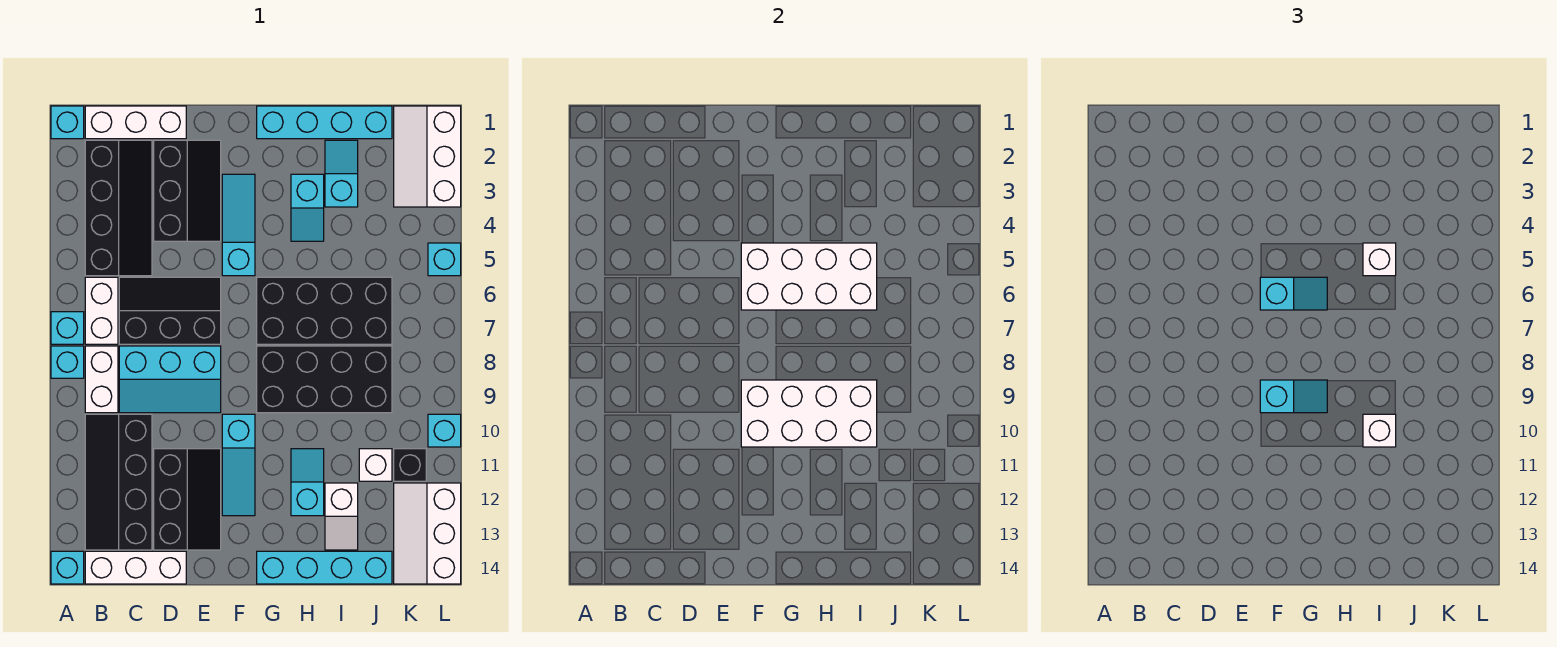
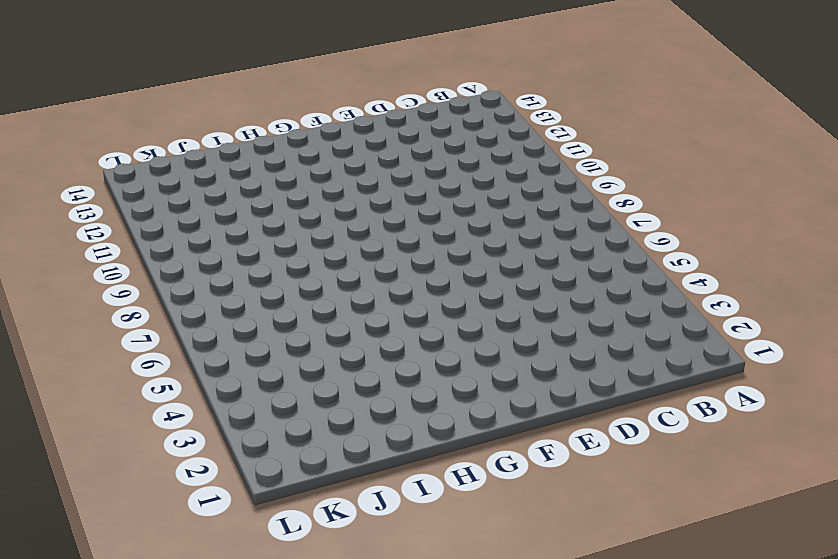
none -> cyan brick A1 level 1
none -> cyan brick A7 level 1
none -> cyan brick A8 level 1
none -> cyan brick A14 level 1

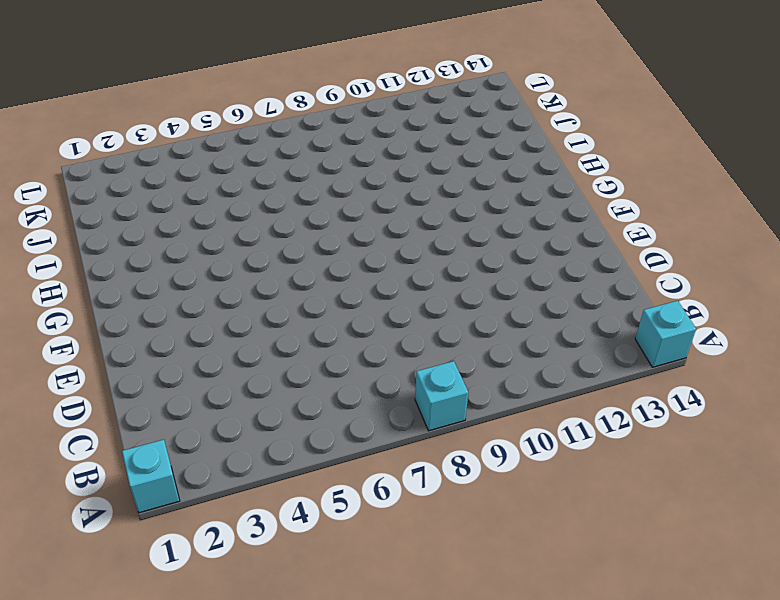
none -> cyan brick A7 level 1
none -> white brick B1:D1 level 1
none -> black slope B2:C5 level 1 top B
none -> white brick B6:B7 level 1

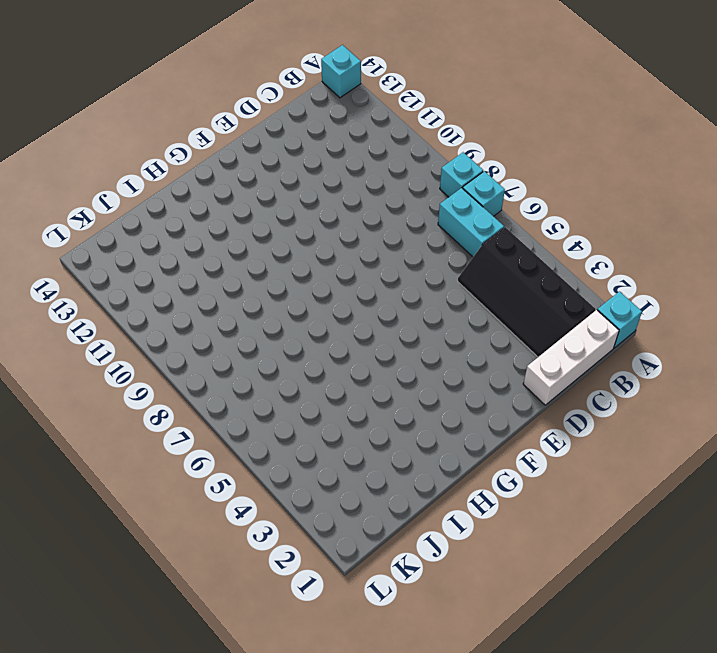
cyan brick B6:B7 level 1 -> white brick B6:B7 level 1
none -> white brick B8:B9 level 1
none -> black slope B10:C13 level 1 top C
none -> white brick B14:D14 level 1
none -> black slope C6:E7 level 1 top 7

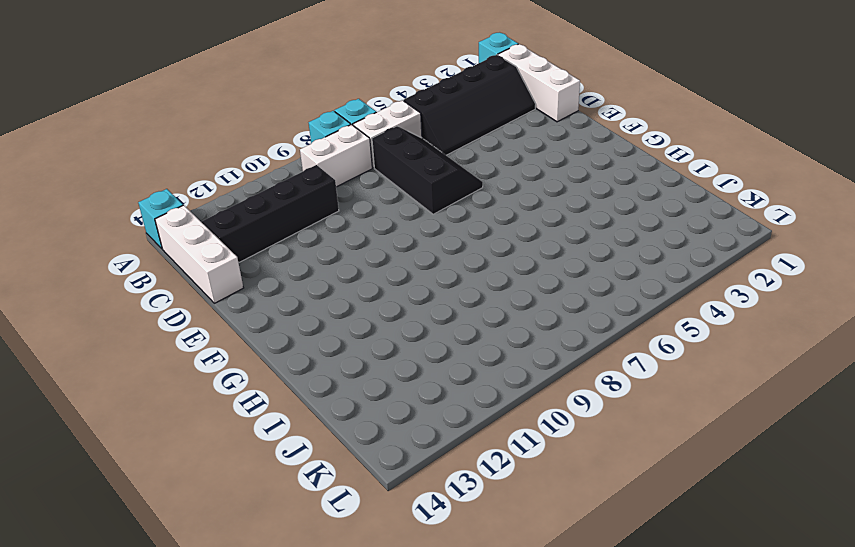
none -> cyan slope C8:E9 level 1 top 8
none -> black slope D2:E4 level 1 top D
none -> black slope D11:E13 level 1 top D
none -> cyan slope F3:F5 level 1 top 5

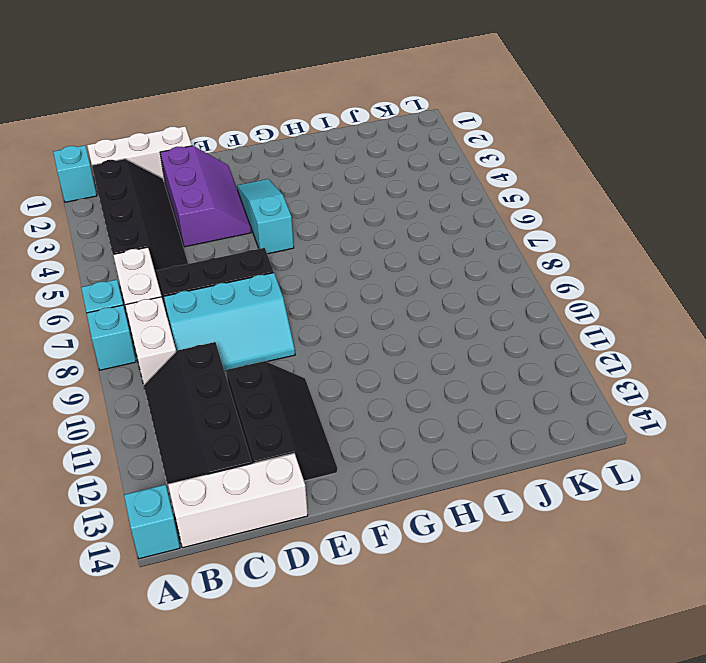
purple slope D2:E4 level 1 top D -> black slope D2:E4 level 1 top D
none -> cyan slope F10:F12 level 1 top 10
none -> cyan brick G1:J1 level 1
none -> black brick G6:J7 level 1
none -> black brick G8:J9 level 1

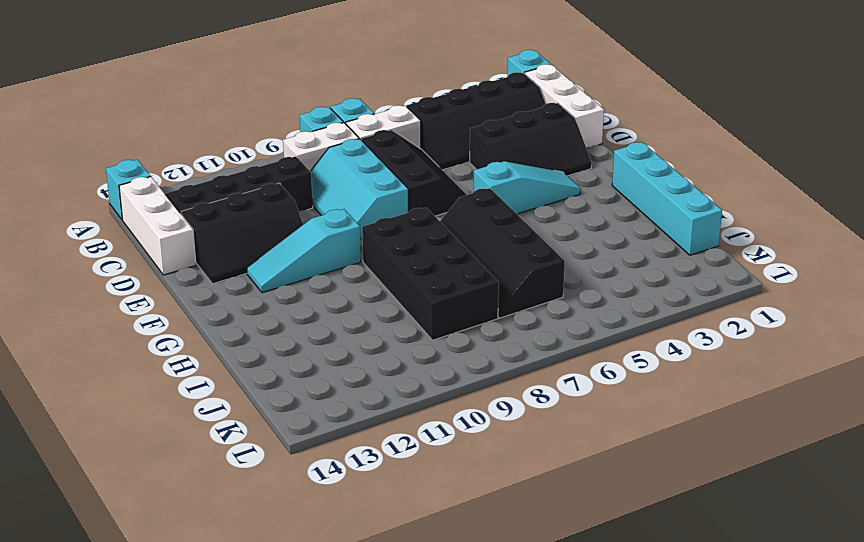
black slope G6:J7 level 1 top 6 -> black brick G6:J7 level 1
none -> cyan brick G14:J14 level 1
none -> cyan slope H3:H4 level 1 top 3
none -> cyan slope H11:H12 level 1 top 12
none -> cyan slope I2:I3 level 1 top 3

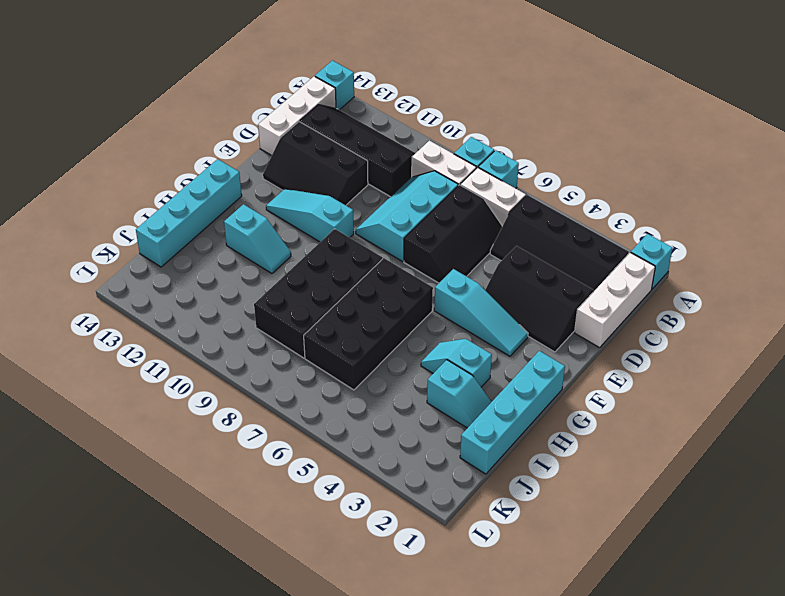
none -> white slope I12:I13 level 1 top 12
none -> white brick J11 level 1
none -> white slope K1:L3 level 1 top L
none -> black brick K11 level 1

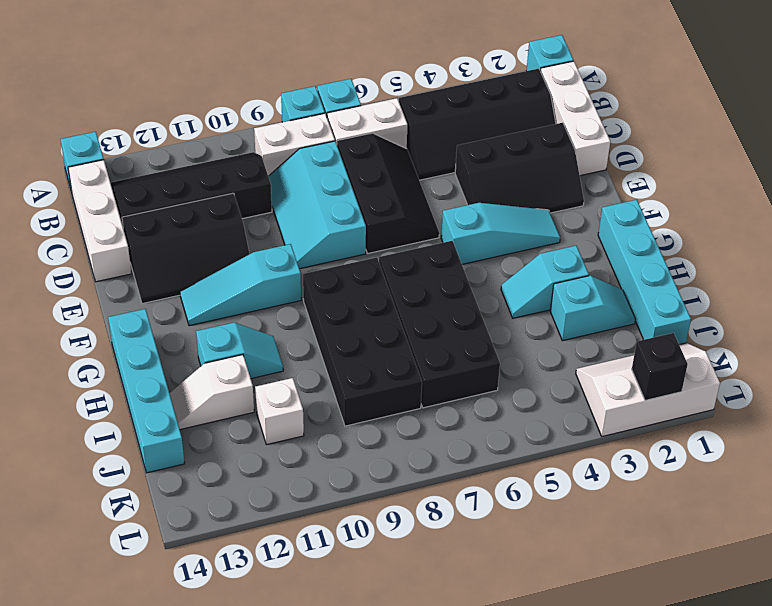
black brick L2 level 2 -> black brick K11 level 1
none -> white slope K12:L14 level 1 top L
none -> cyan brick L5 level 1
none -> cyan brick L10 level 1
none -> white brick F5:I6 level 2

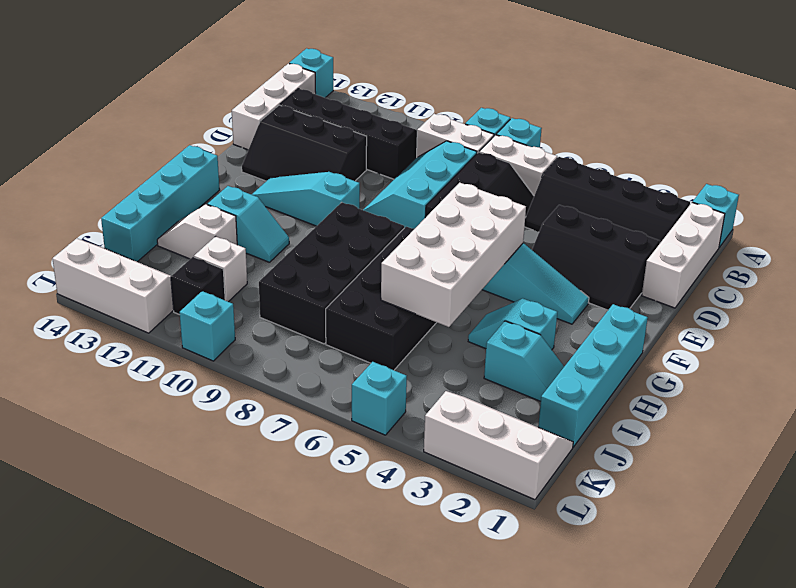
none -> white brick F9:I10 level 2
none -> cyan slope F6:G6 level 3 top F
none -> cyan slope F9:G9 level 3 top F
none -> white brick I5 level 3

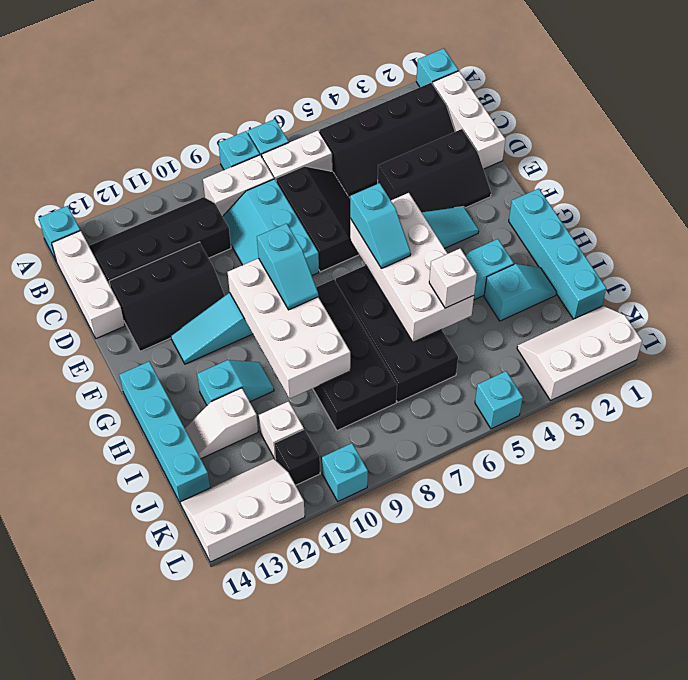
none -> white brick I10 level 3

